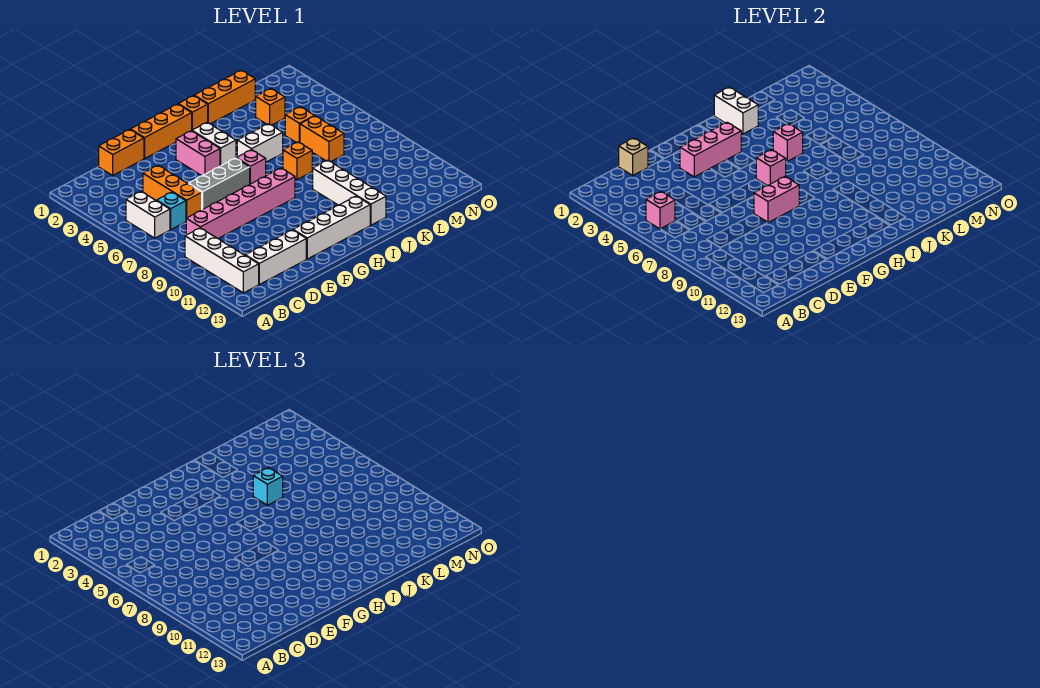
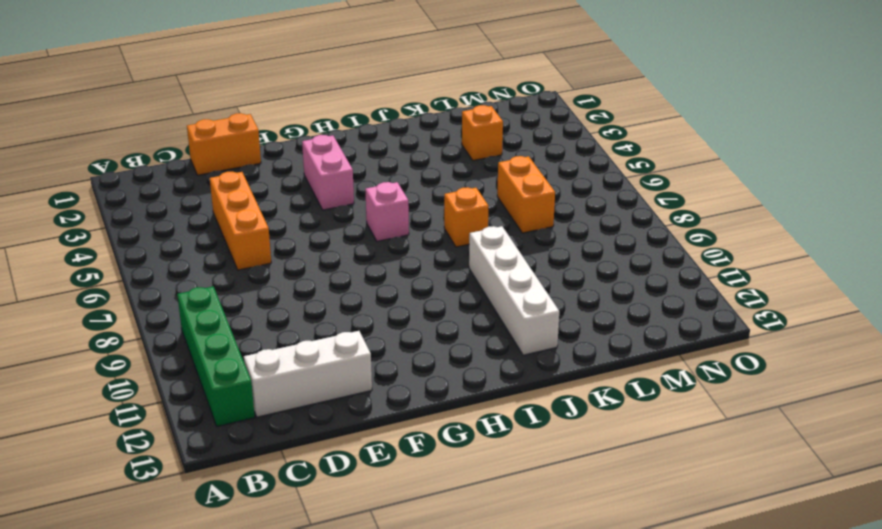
green brick B9:B12 level 1 -> white brick B9:B12 level 1
none -> white brick B5:B6 level 1
none -> cyan brick C6 level 1
none -> pink brick C8:H8 level 1

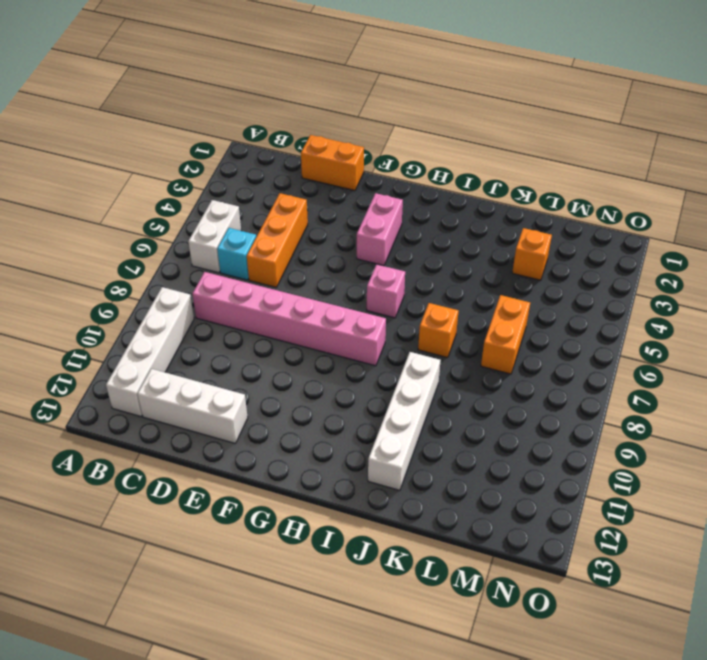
none -> grey brick E6:G6 level 1
none -> orange brick F1:H1 level 1
none -> white brick F12:I12 level 1

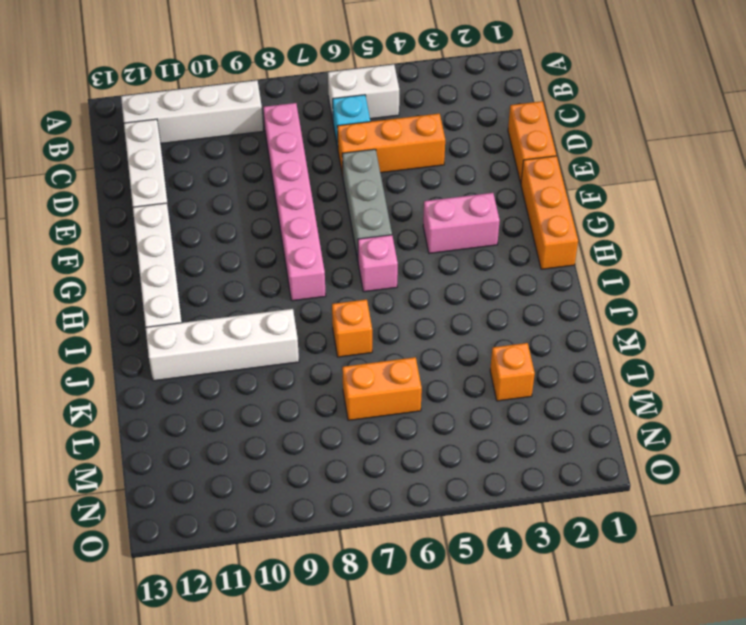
none -> white brick H3:H4 level 1
none -> orange brick I1 level 1
none -> white brick I5:J5 level 1

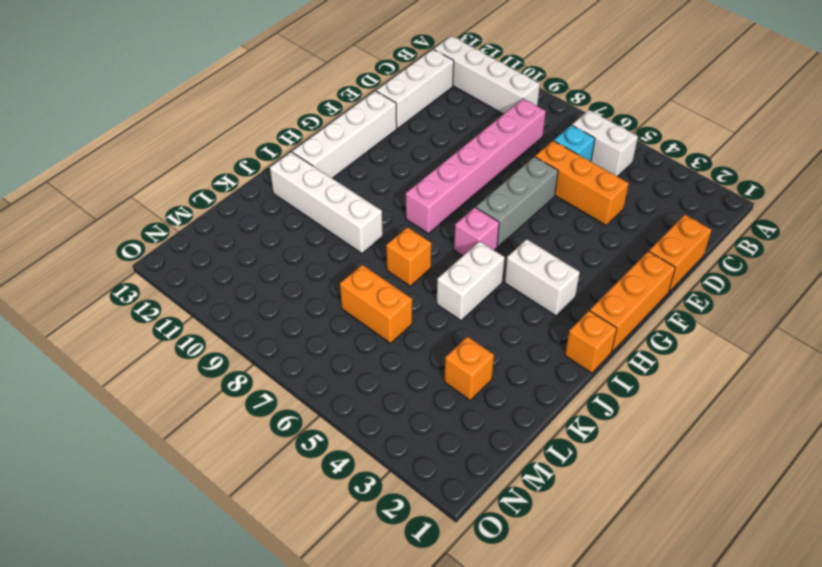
none -> pink brick G3:G4 level 1
none -> orange brick J1:L1 level 1
none -> orange brick L5 level 1

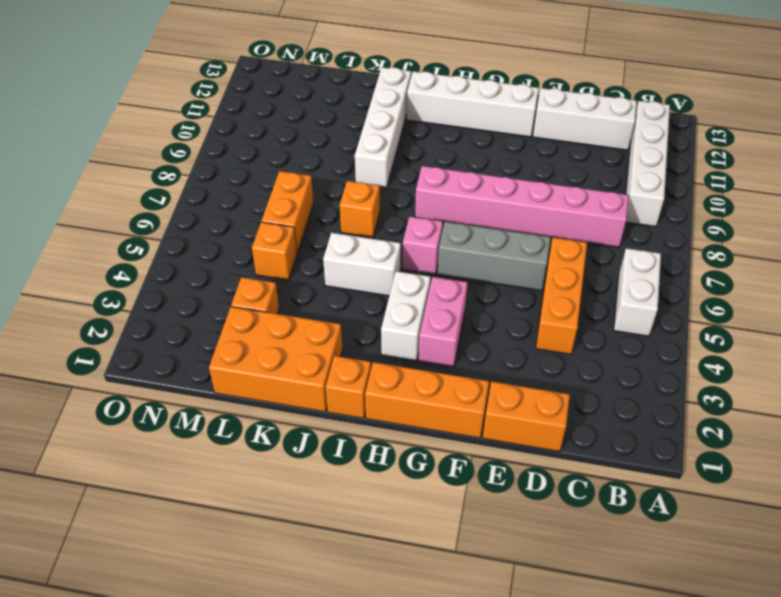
orange brick J1:L2 level 1 -> orange brick J1:L1 level 1
none -> cyan brick C6 level 1
none -> pink brick B5 level 2
none -> tan brick D1 level 2

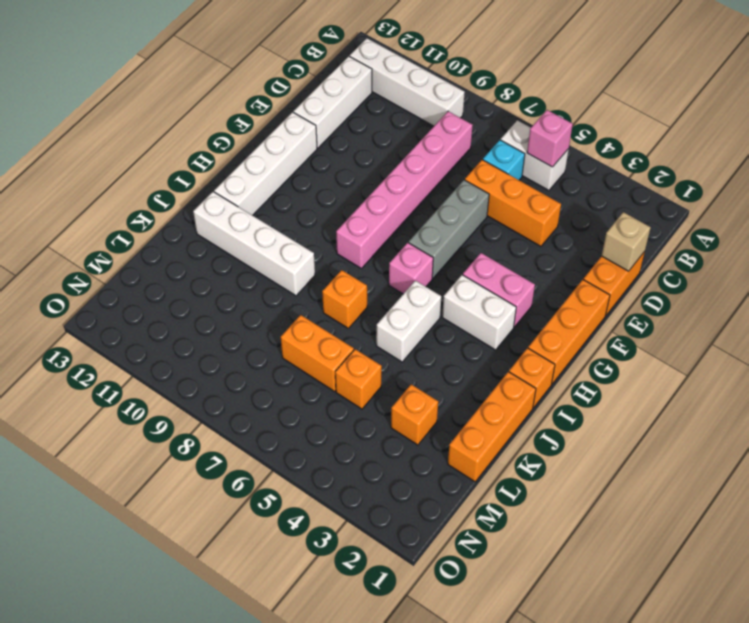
none -> pink brick F3:H3 level 2
none -> pink brick F8:G8 level 2
none -> pink brick H6 level 2

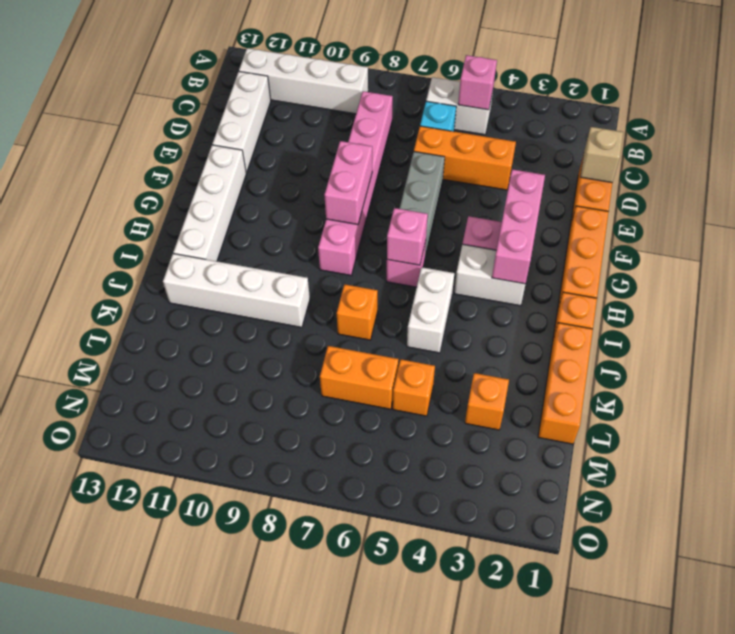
none -> white brick J1:J2 level 2
none -> pink brick J5 level 2
none -> cyan brick J5 level 3

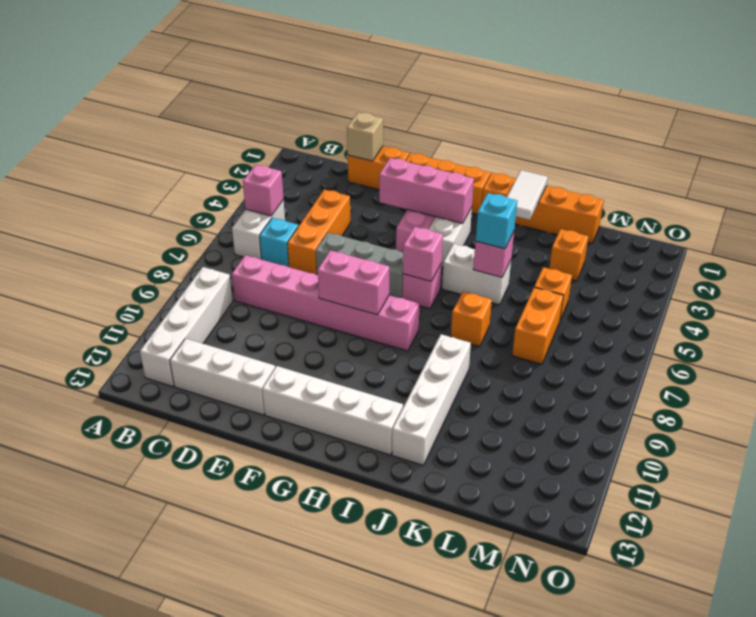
white tile J1:J2 level 2 -> white brick J1:J2 level 2

